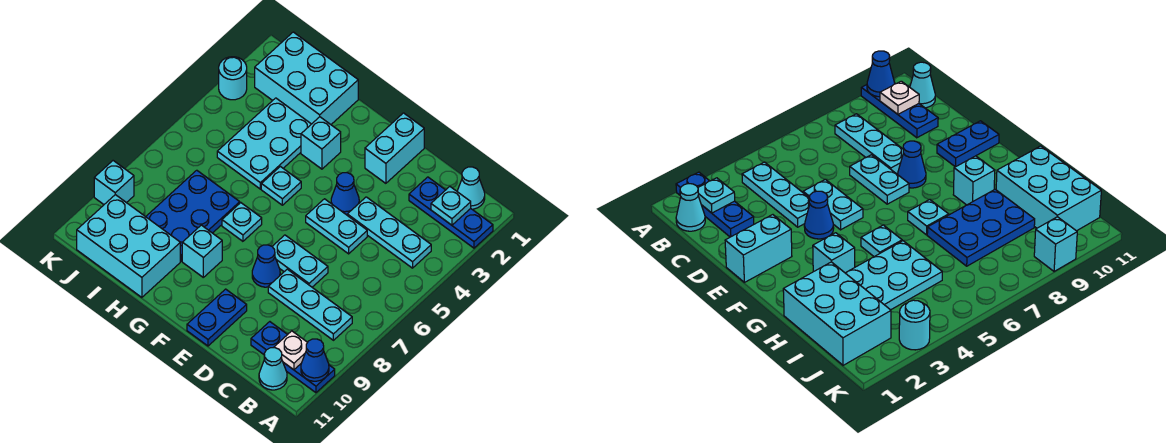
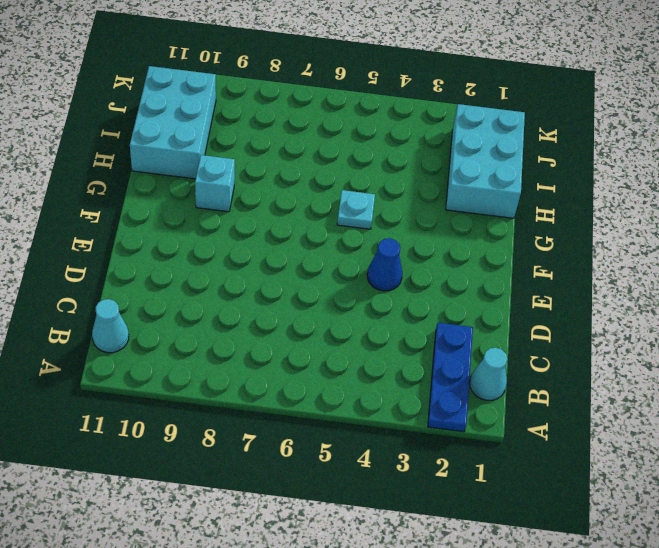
none -> blue plate A10:C10 level 1
none -> cyan plate B4:D4 level 1
none -> cyan plate B8:D8 level 1

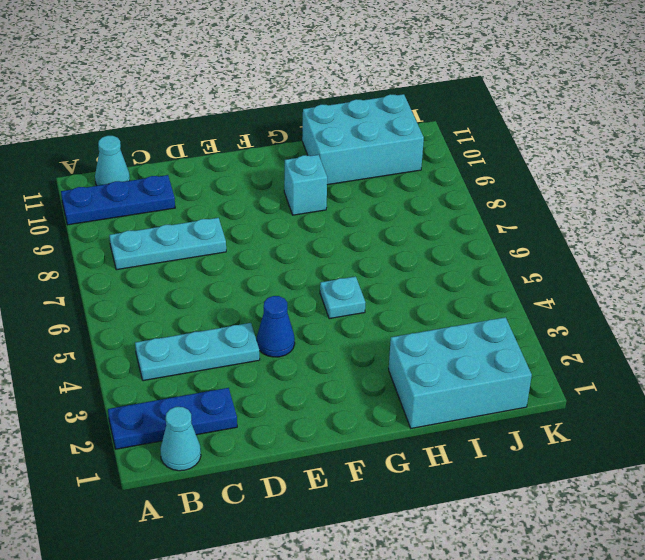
none -> cyan plate D5:E5 level 1
none -> cyan plate D7:E7 level 1
none -> cyan brick E1:E2 level 1

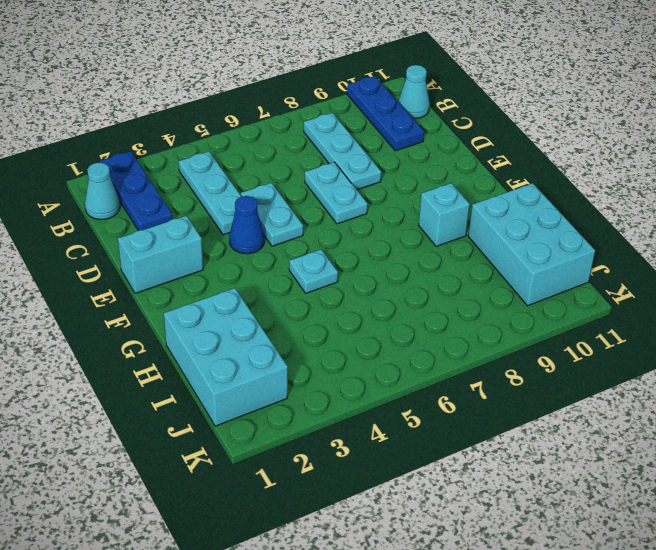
none -> blue cone E8 level 1
none -> blue plate E10:E11 level 1
none -> cyan brick G3 level 1

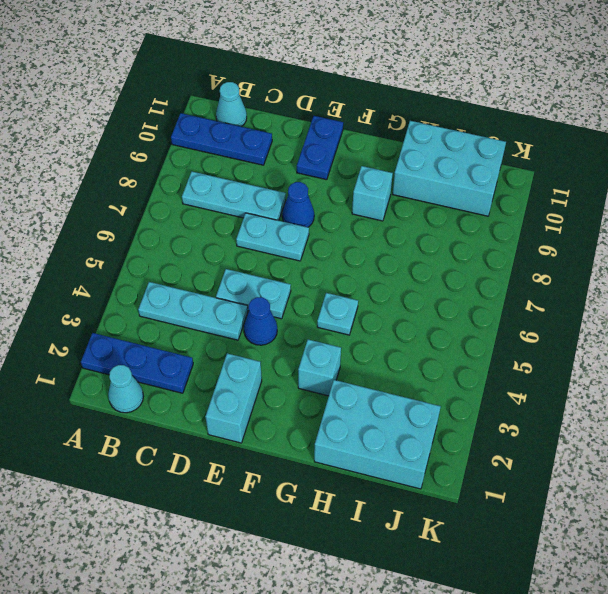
none -> cyan plate G7 level 1
none -> cyan plate H3:I5 level 1
none -> blue plate H7:I9 level 1

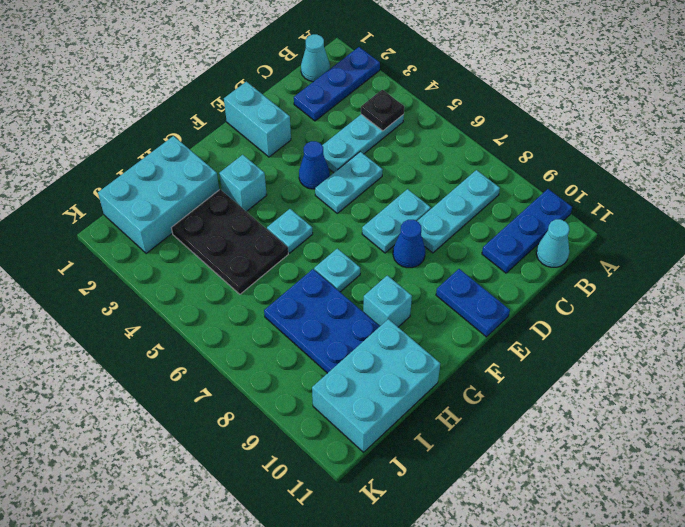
black plate B4 level 2 -> none
black plate H3:I5 level 1 -> cyan plate H3:I5 level 1
none -> cyan round brick K3 level 1
none -> cyan brick K9 level 1
none -> blue cone A10 level 2

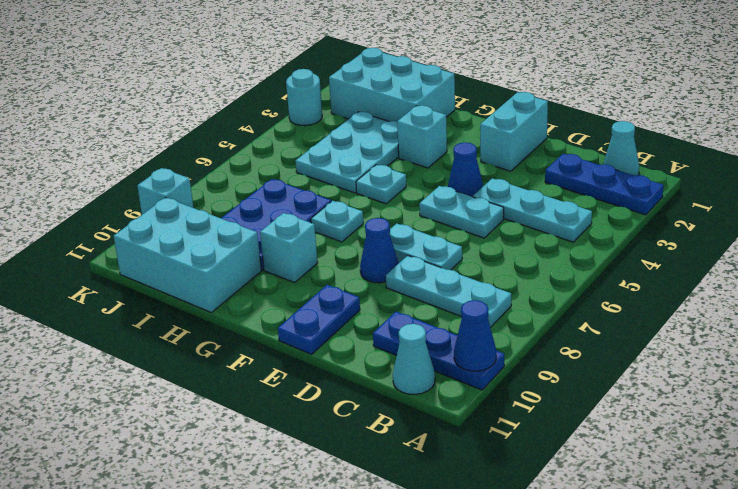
none -> cyan plate B2 level 2
none -> white plate B10 level 2

